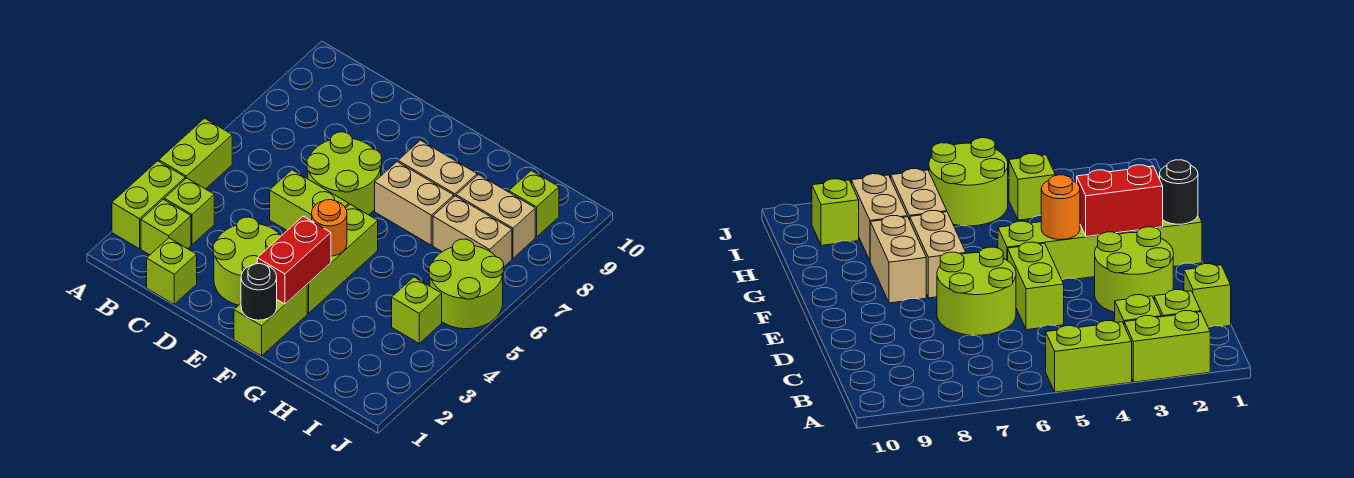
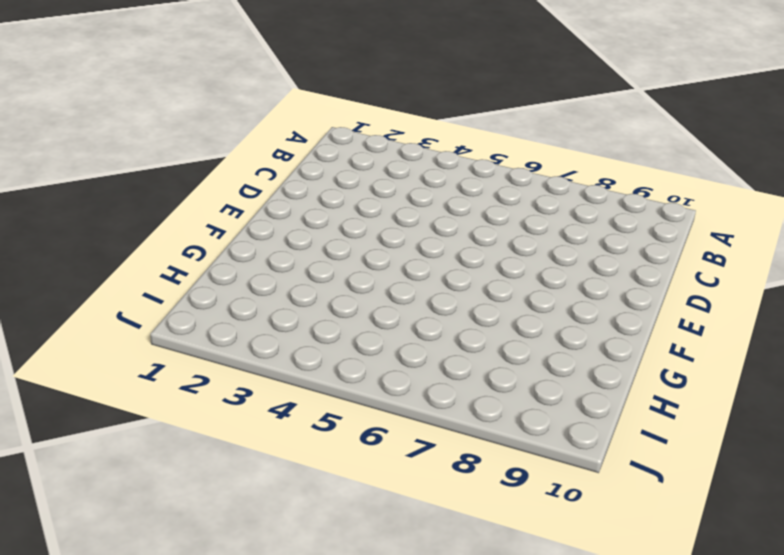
none -> lime brick A2:A3 level 1
none -> lime brick A4:A5 level 1
none -> lime brick B2 level 1

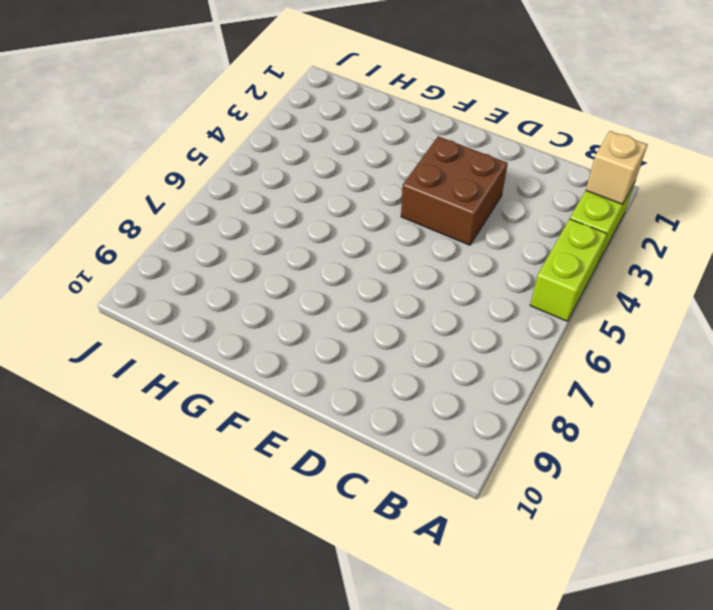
tan brick A2 level 2 -> none
brown brick D3:E4 level 1 -> lime round brick D2:E3 level 1
none -> lime brick B2 level 1
none -> lime brick B3 level 1
none -> lime brick C1 level 1

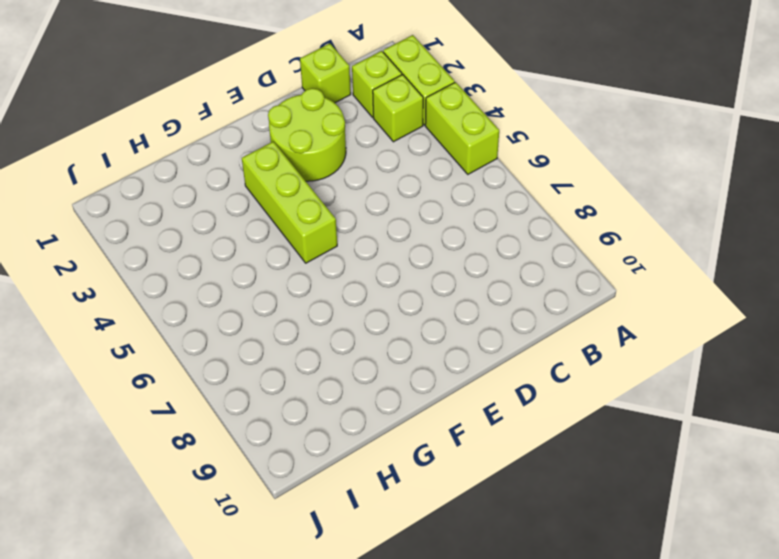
none -> lime brick D5:E5 level 1
none -> lime round brick D6:E7 level 1
none -> lime brick F1:F2 level 1

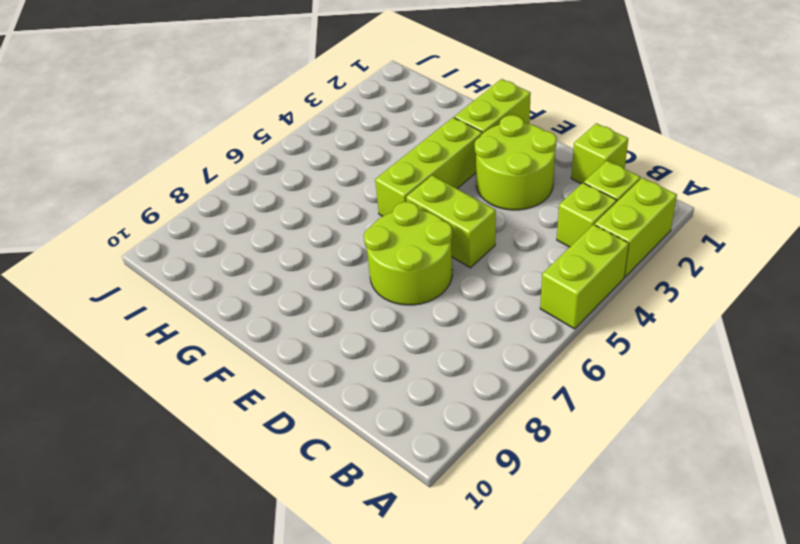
none -> tan brick F7:G7 level 1
none -> tan brick F8:G8 level 1
none -> tan brick H7:I7 level 1

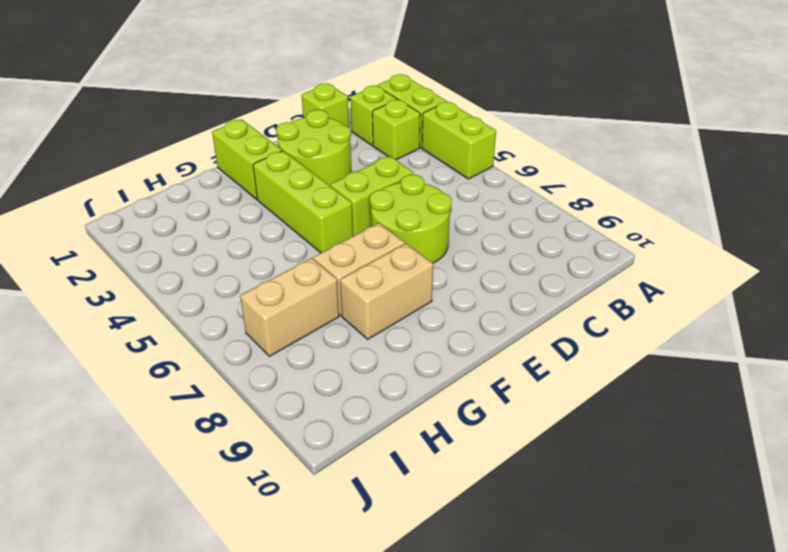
none -> tan brick H8:I8 level 1
none -> lime brick I4 level 1
none -> lime round brick I5:J6 level 1

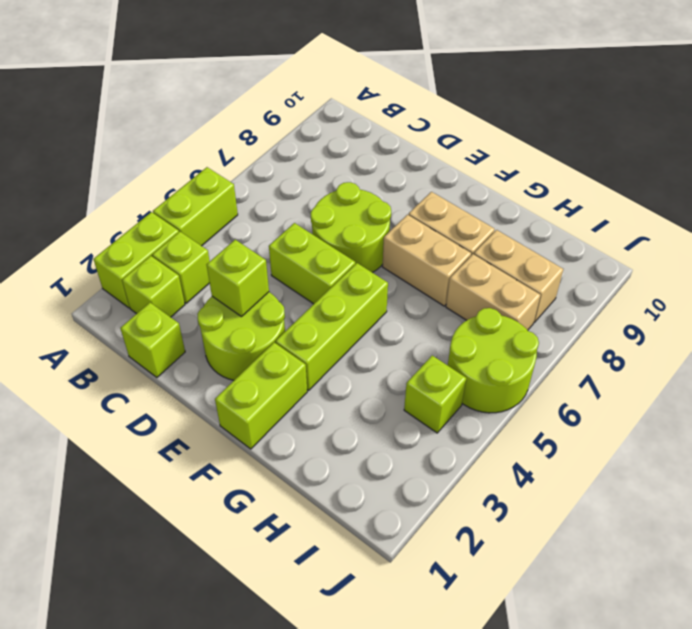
lime brick D3 level 2 -> lime brick I9 level 1
none -> black round brick F1 level 2
none -> red brick F2:F3 level 2
none -> orange round brick F4 level 2

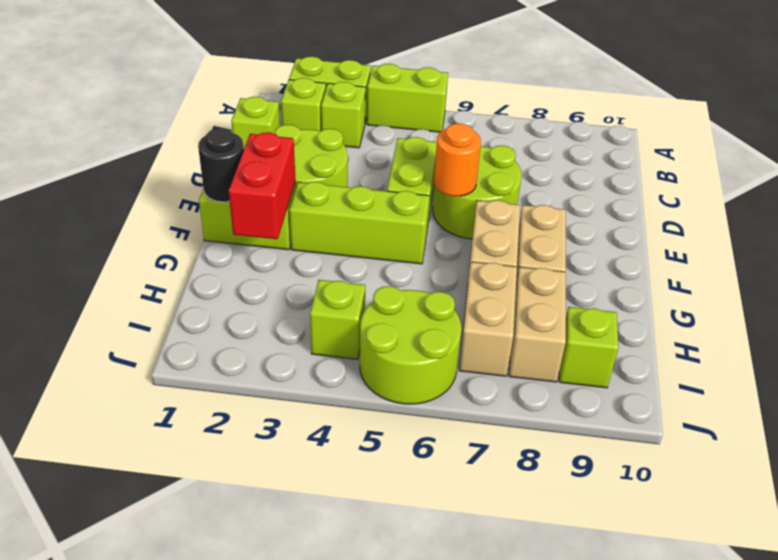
orange round brick E6 level 2 -> orange round brick F4 level 2
red brick F2:G2 level 2 -> red brick F2:F3 level 2

